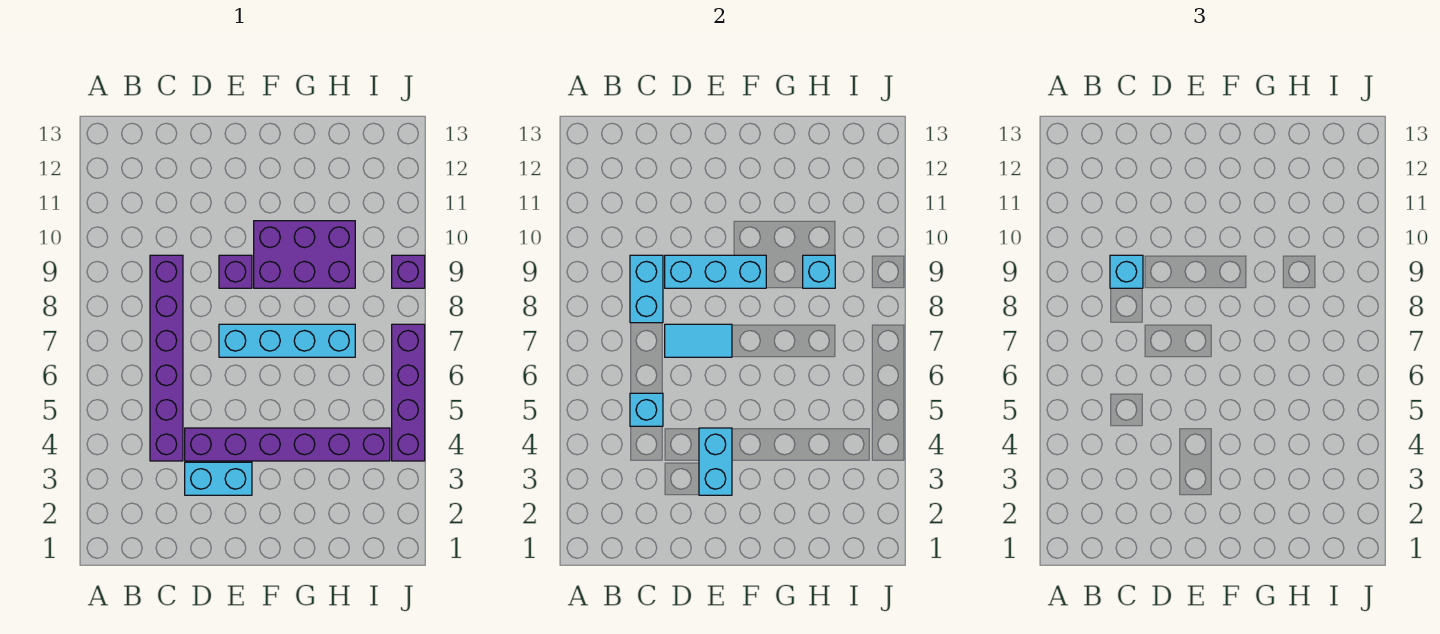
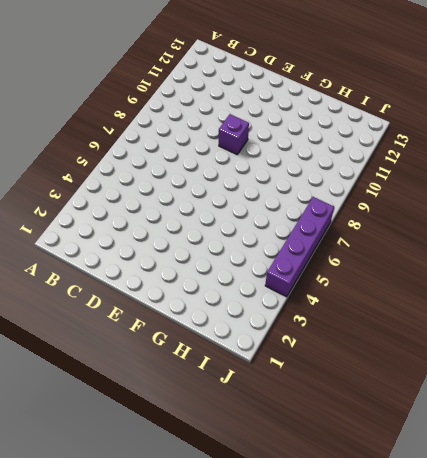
none -> purple brick C4:C9 level 1
none -> cyan brick D3:E3 level 1
none -> purple brick D4:I4 level 1

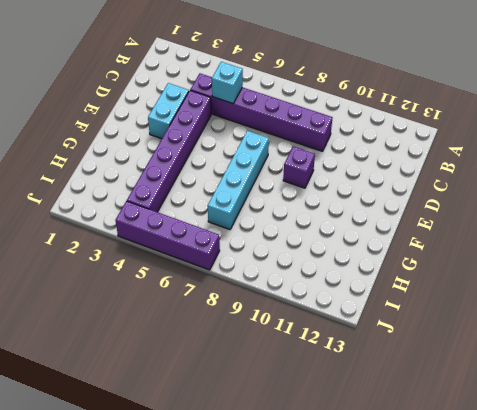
none -> purple brick F9:H10 level 1
none -> purple brick J9 level 1
none -> cyan brick C8:C9 level 2

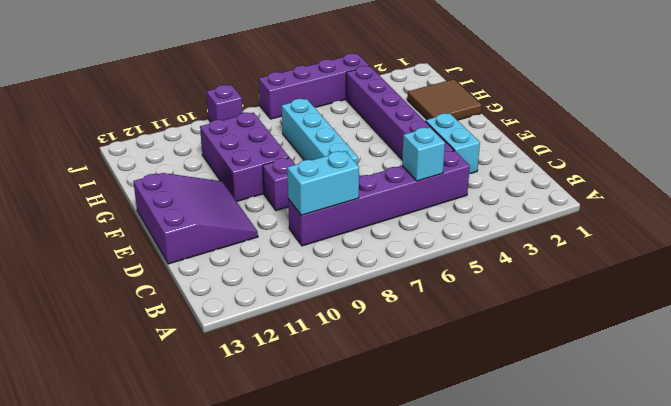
purple slope D11:F13 level 1 top 13 -> none
brown tile G1:H2 level 1 -> none
none -> cyan tile D7:E7 level 2
none -> cyan brick D9:F9 level 2
none -> cyan brick E3:E4 level 2

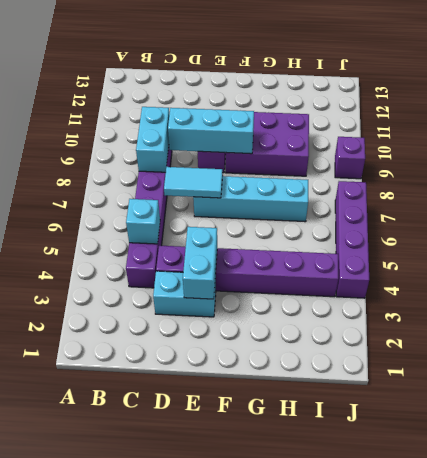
none -> cyan brick H9 level 2
none -> cyan brick C9 level 3

